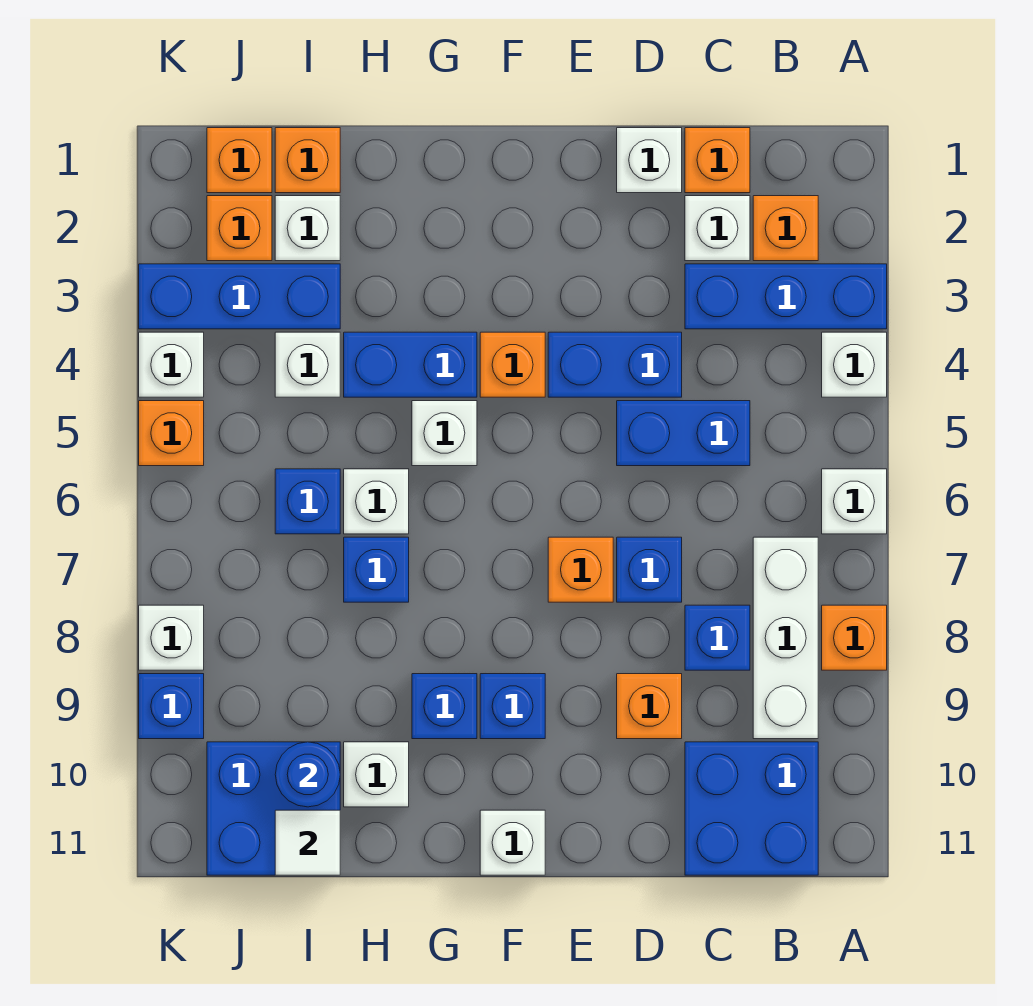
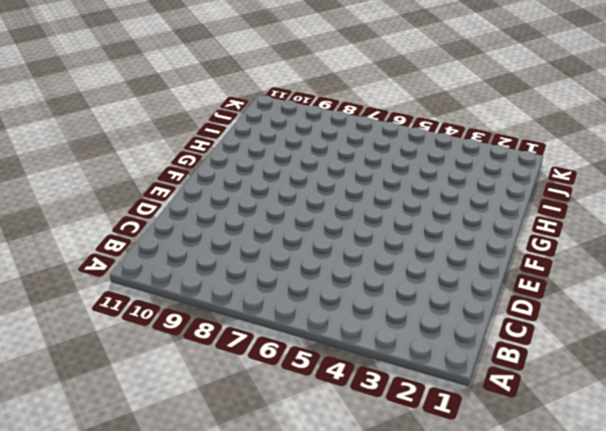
none -> blue brick A3:C3 level 1
none -> white brick A4 level 1
none -> white brick A6 level 1
none -> orange brick A8 level 1

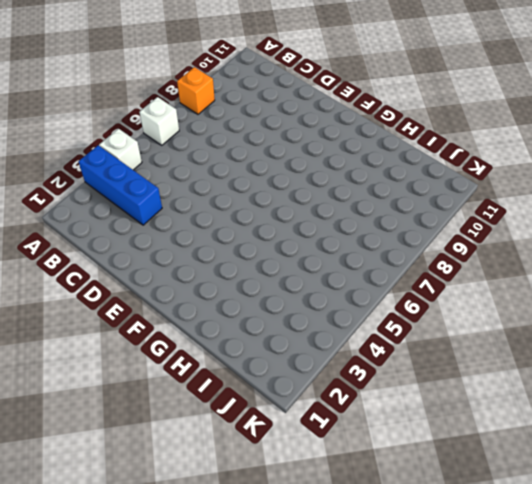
none -> orange brick B2 level 1
none -> white brick B7:B9 level 1
none -> blue brick B10:C11 level 1
none -> orange brick C1 level 1

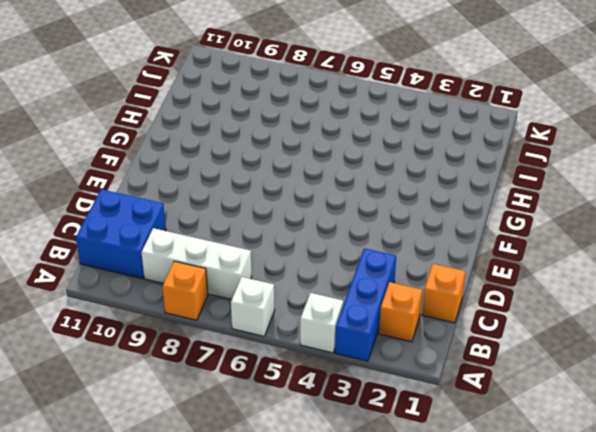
none -> white brick C2 level 1
none -> blue brick C5:D5 level 1
none -> blue brick C8 level 1
none -> white brick D1 level 1

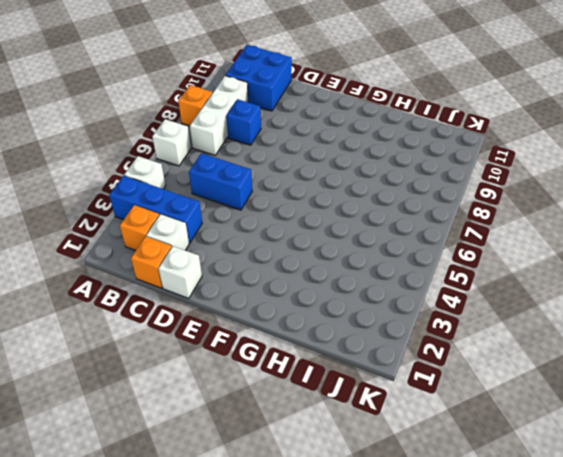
none -> blue brick D4:E4 level 1
none -> blue brick D7 level 1
none -> orange brick D9 level 1
none -> orange brick E7 level 1

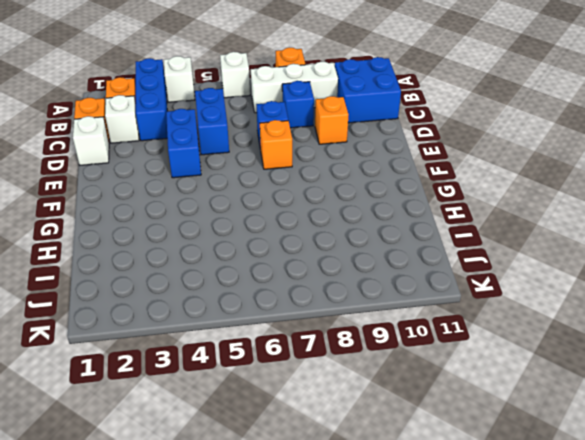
none -> orange brick F4 level 1
none -> blue brick F9 level 1
none -> white brick F11 level 1
none -> blue brick G4:H4 level 1

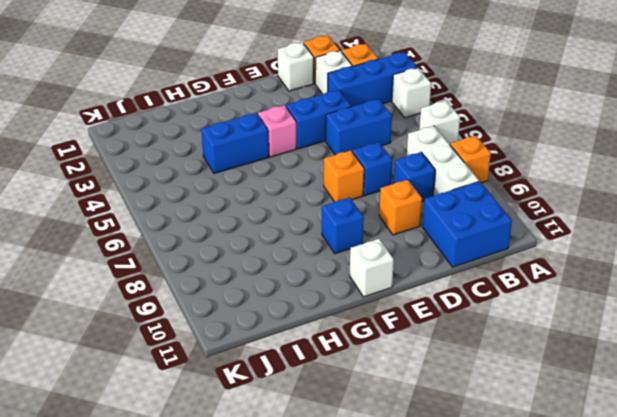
pink brick F4 level 1 -> orange brick F4 level 1
none -> white brick G5 level 1
none -> blue brick G9 level 1
none -> white brick H6 level 1
none -> blue brick H7 level 1

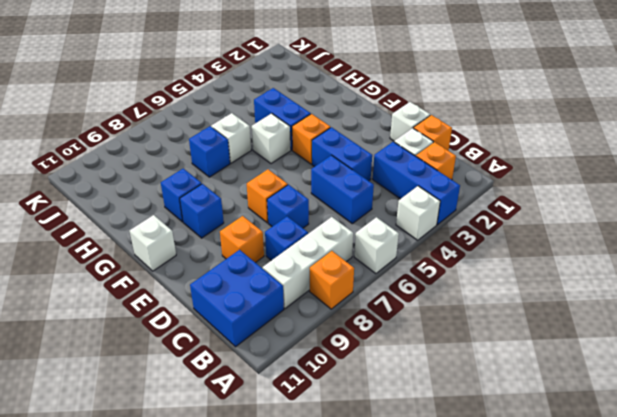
none -> white brick H10 level 1
none -> orange brick I1 level 1
none -> white brick I2 level 1
none -> blue brick I3:K3 level 1

